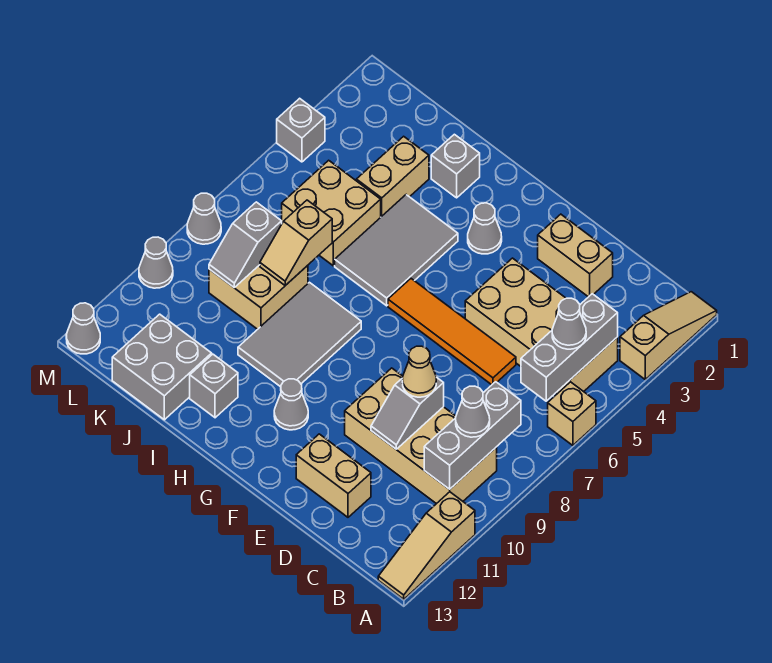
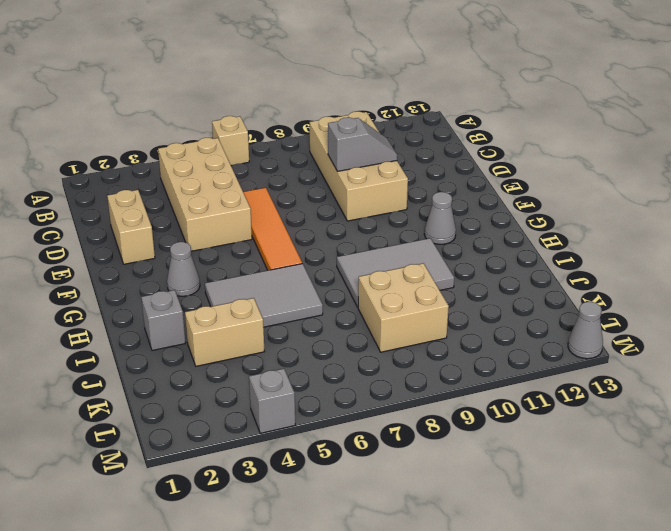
none -> tan slope A1:A3 level 1 top 3
none -> tan slope A11:A13 level 1 top 11
none -> tan brick D12:E12 level 1
none -> grey brick I12 level 1

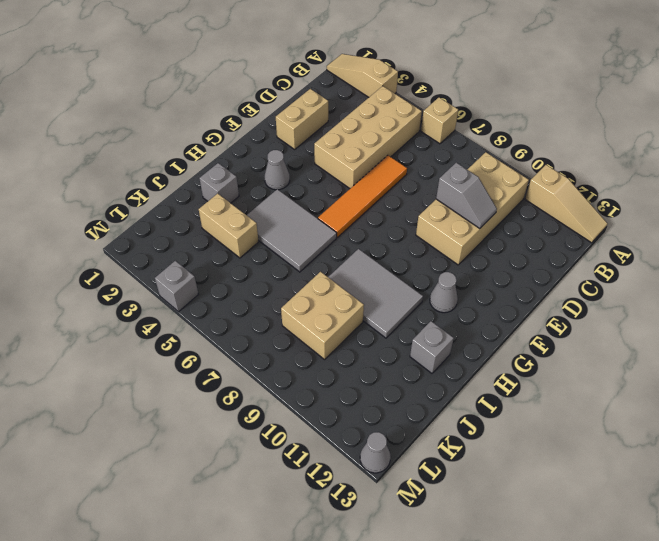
none -> tan brick D12:E12 level 1
none -> tan brick J5:K6 level 1
none -> grey brick J12:K13 level 1
none -> grey cone M8 level 1

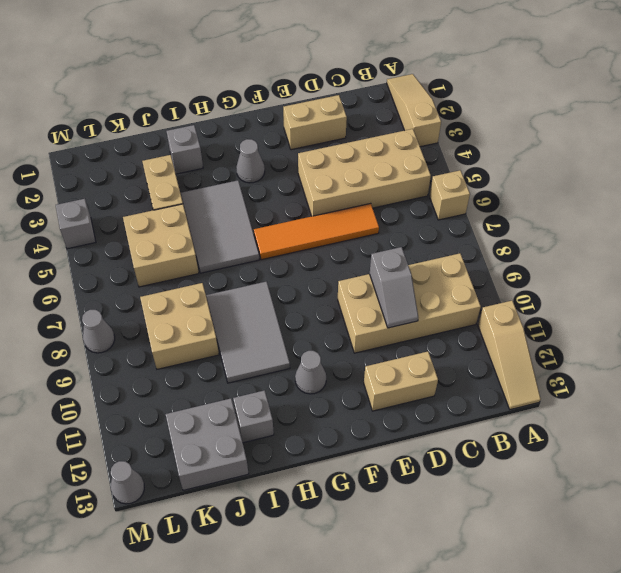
none -> grey cone M10 level 1
none -> grey brick B4:B6 level 2
none -> grey brick B8:B10 level 2
none -> tan slope J7:J8 level 2 top 7

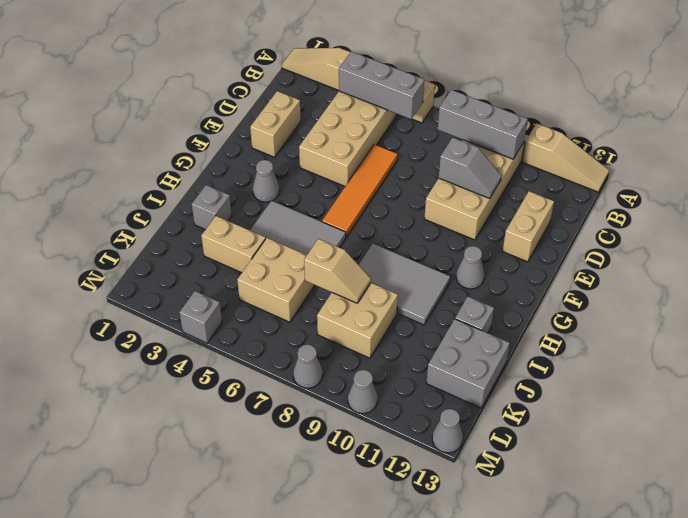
none -> grey slope K8:K9 level 2 top 8
none -> grey cone B5 level 3
none -> grey cone B9 level 3
none -> tan cone D9 level 3

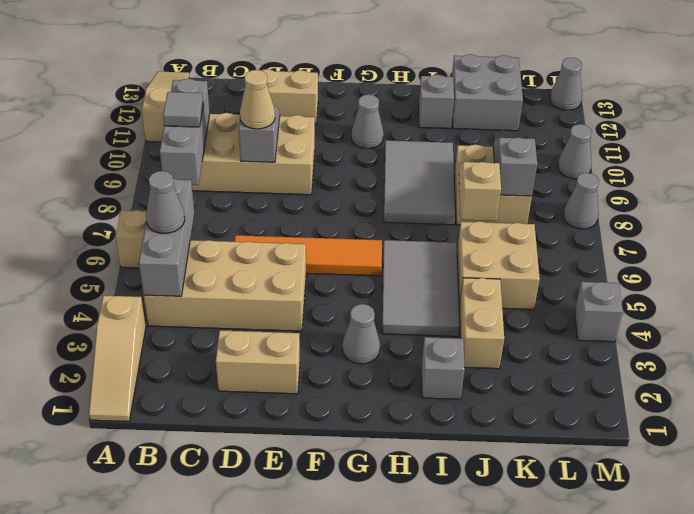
grey tile B9 level 3 -> grey cone B9 level 3

